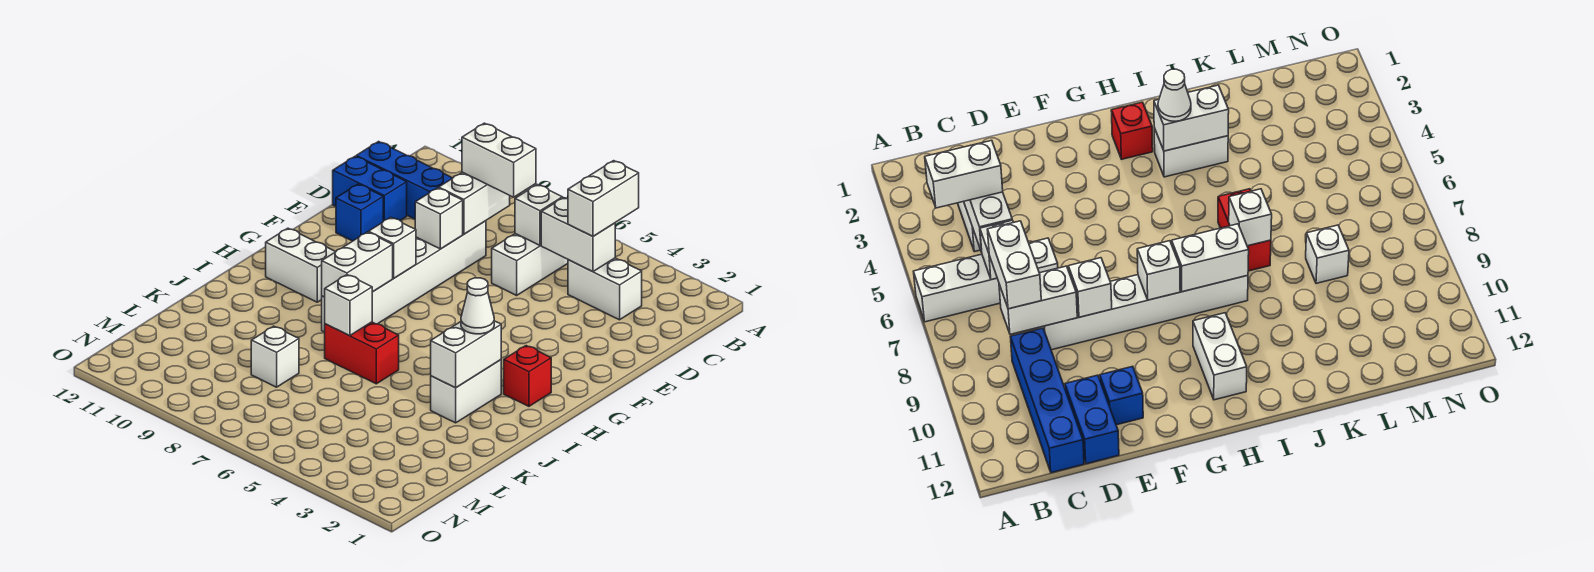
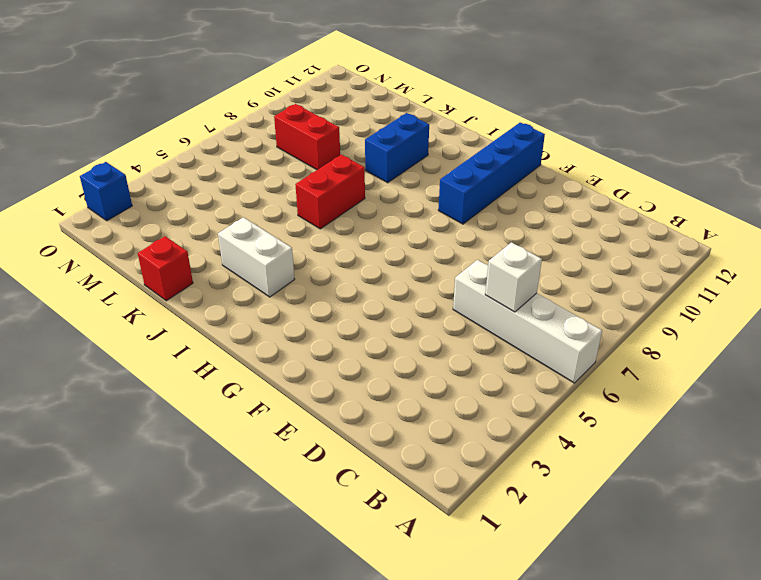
blue brick G9:G12 level 1 -> blue brick C9:C12 level 1
blue brick J9:J10 level 1 -> blue brick D11:D12 level 1
red brick K1 level 1 -> red brick H2 level 1
red brick L8:M8 level 1 -> white brick L8 level 1
blue brick O2 level 1 -> blue brick E11 level 1
none -> white brick C3:C4 level 1
none -> white brick D8:I8 level 1
none -> white brick H10:H11 level 1

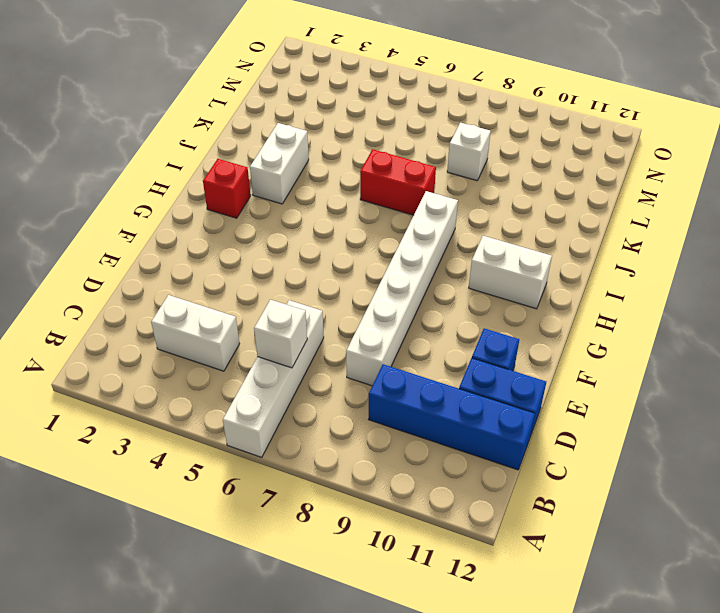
none -> white brick C4:C5 level 2
none -> white brick C8:D8 level 2
none -> white brick E8 level 2

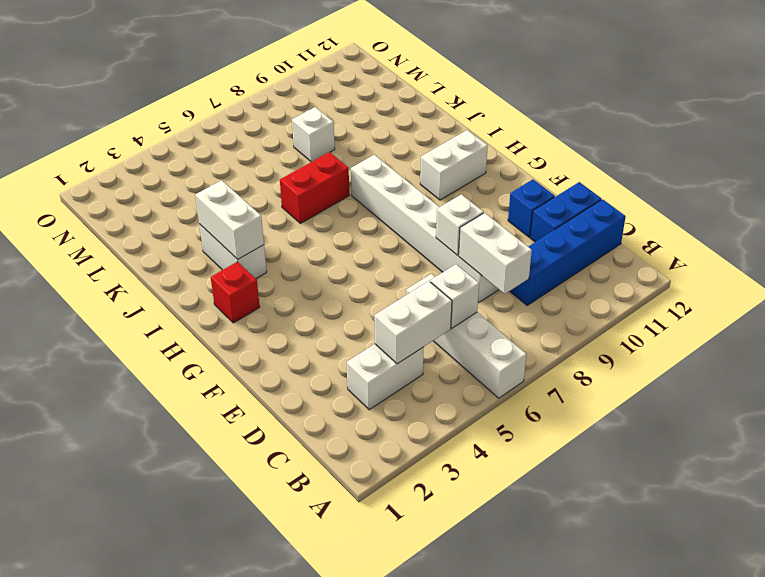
none -> white brick G8 level 2
none -> white brick H8:I8 level 2
none -> white brick J7 level 2

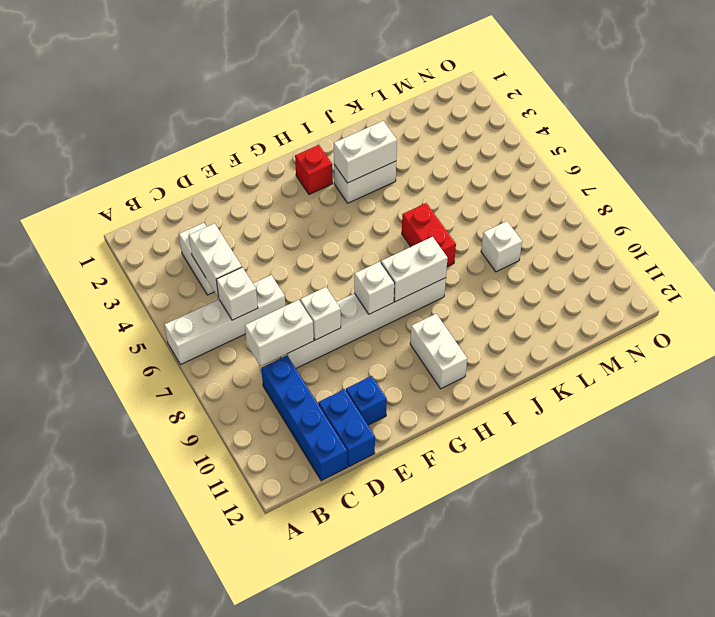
none -> white brick J7 level 2
none -> white brick B4:C4 level 3
none -> white brick C7:C8 level 3

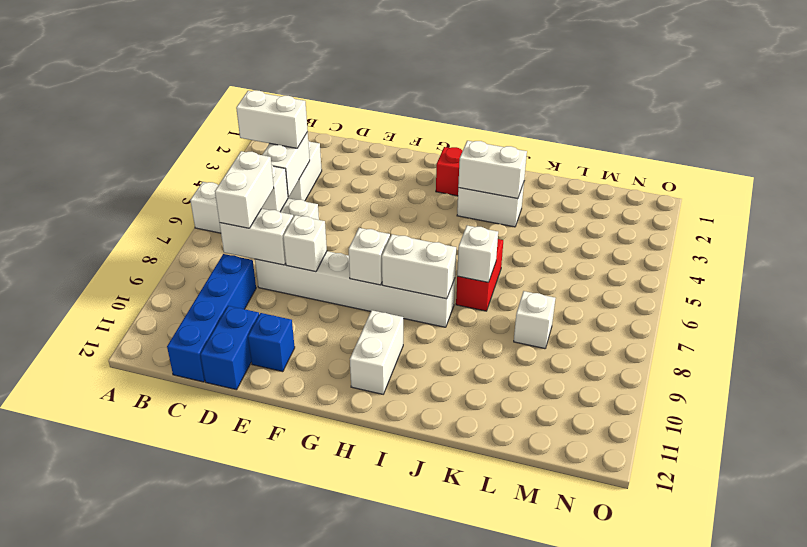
none -> white cone I3 level 3

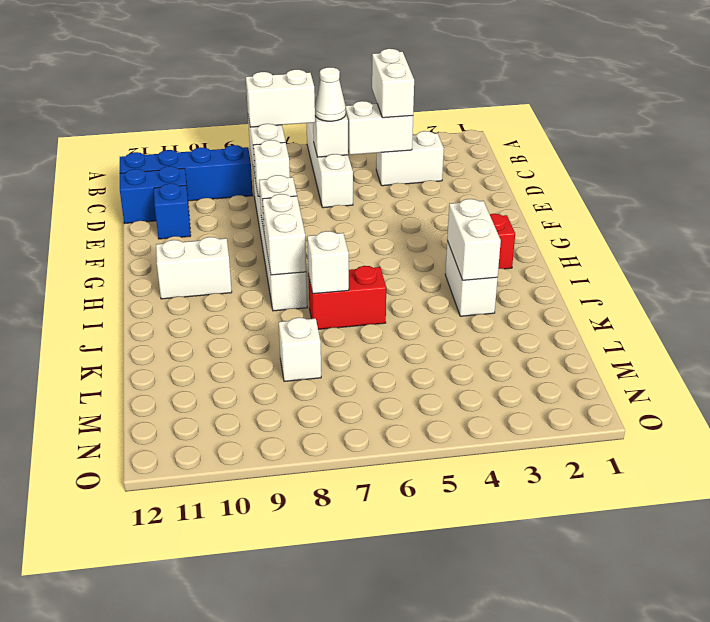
white cone C6 level 3 -> white cone I3 level 3

